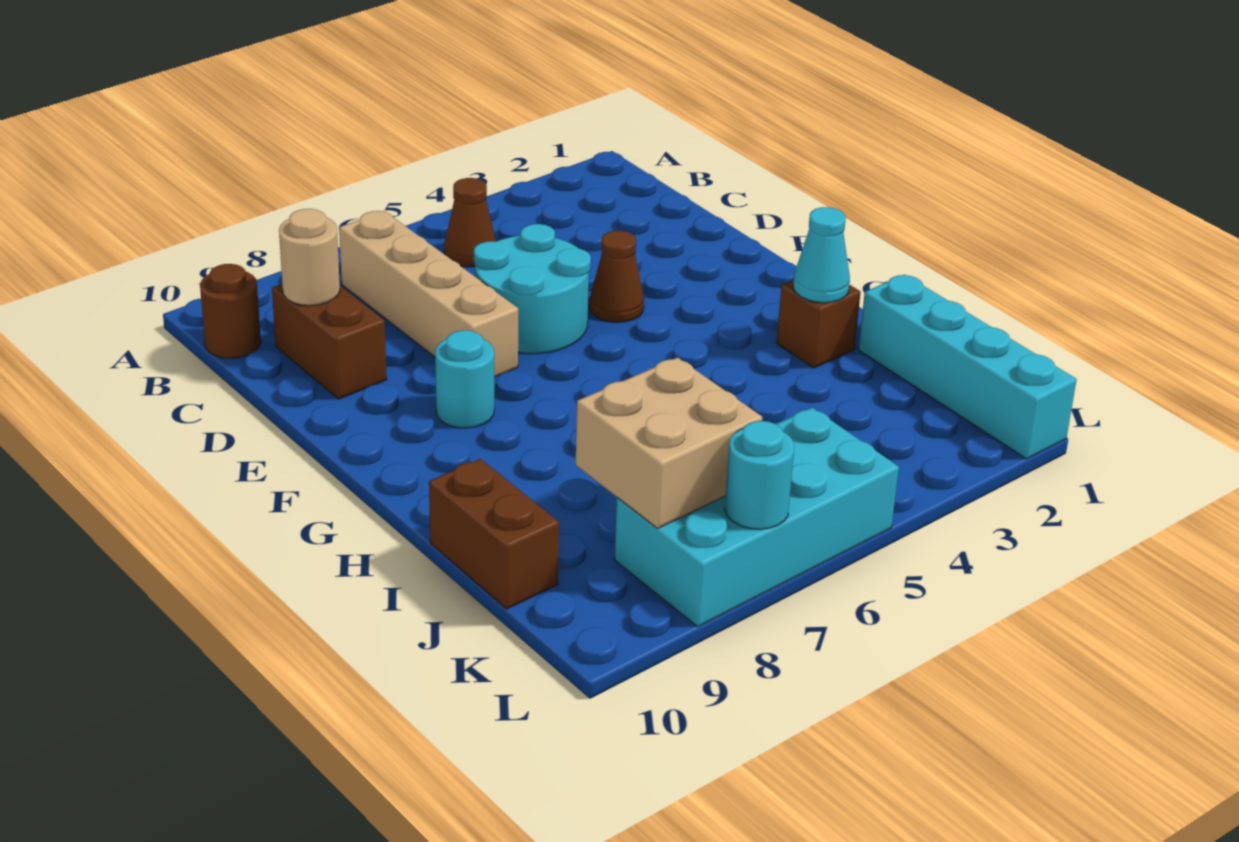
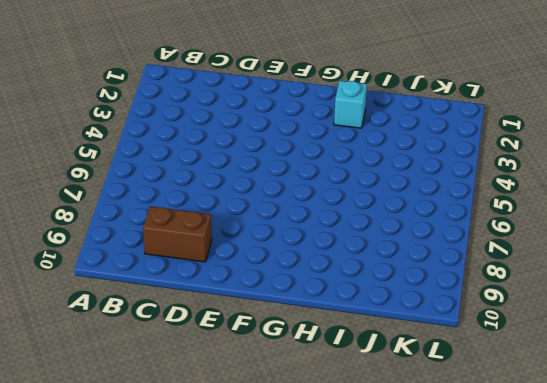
cyan brick H2 level 1 -> brown brick H2 level 1
none -> brown cone B5 level 1
none -> tan brick B7:E7 level 1
none -> brown round brick B10 level 1

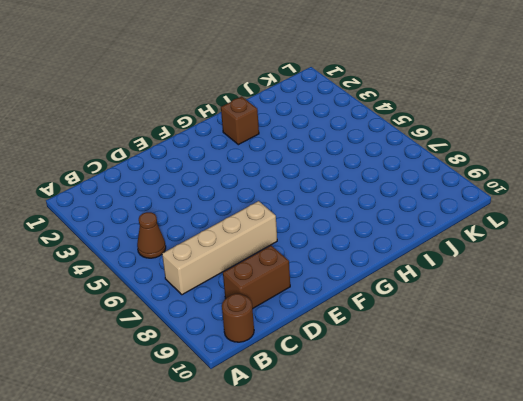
none -> cyan round brick D5:E6 level 1
none -> brown cone E4 level 1
none -> cyan round brick F8 level 1

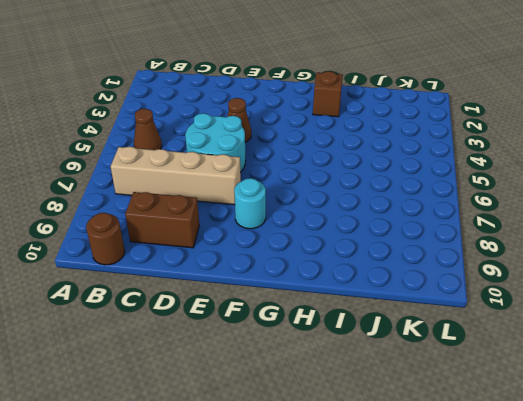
none -> cyan brick I1:L1 level 1
none -> brown brick I10:J10 level 1
none -> cyan brick K5:L8 level 1

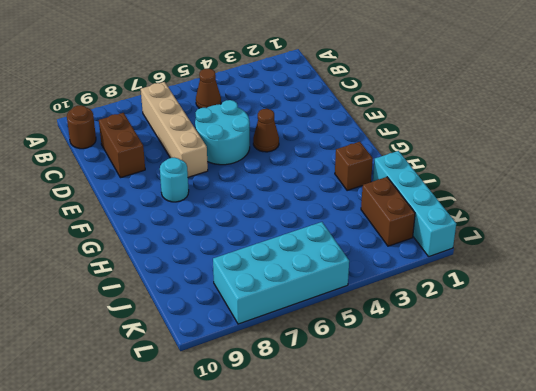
brown brick J2:K2 level 1 -> brown brick I10:J10 level 1
none -> tan round brick C9 level 2
none -> cyan cone H2 level 2
none -> tan brick J7:K8 level 2

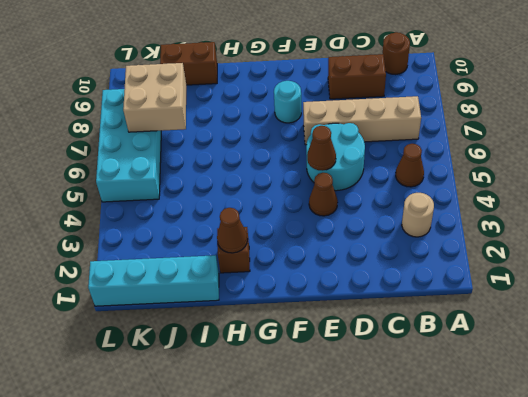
tan round brick B3 level 1 -> tan round brick C9 level 2
brown cone E5 level 2 -> none
brown cone H2 level 2 -> cyan cone H2 level 2
none -> cyan round brick L7 level 2

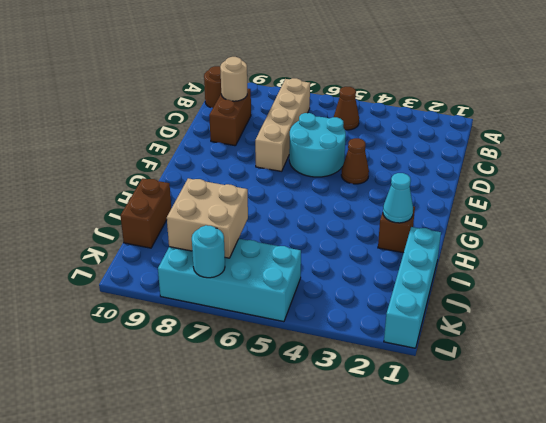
none -> cyan round brick F8 level 1

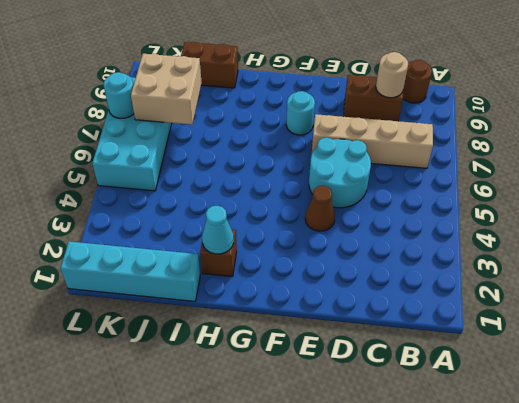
none -> brown cone B5 level 1

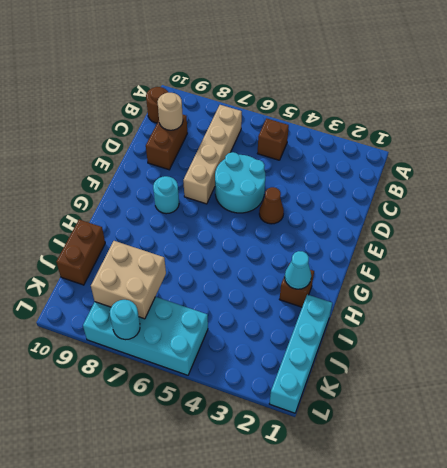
brown brick B5 level 1 -> brown cone B5 level 1

